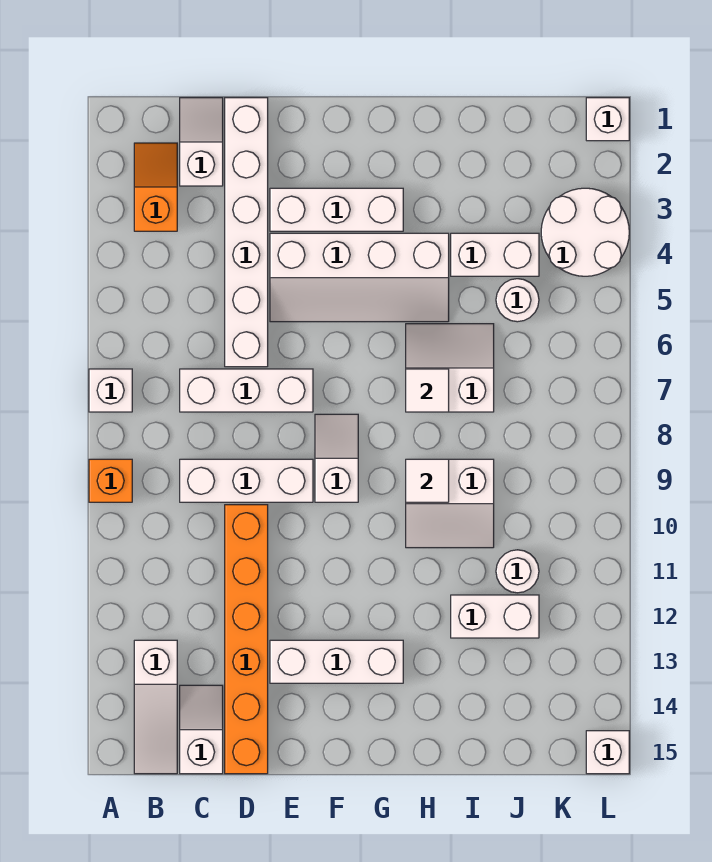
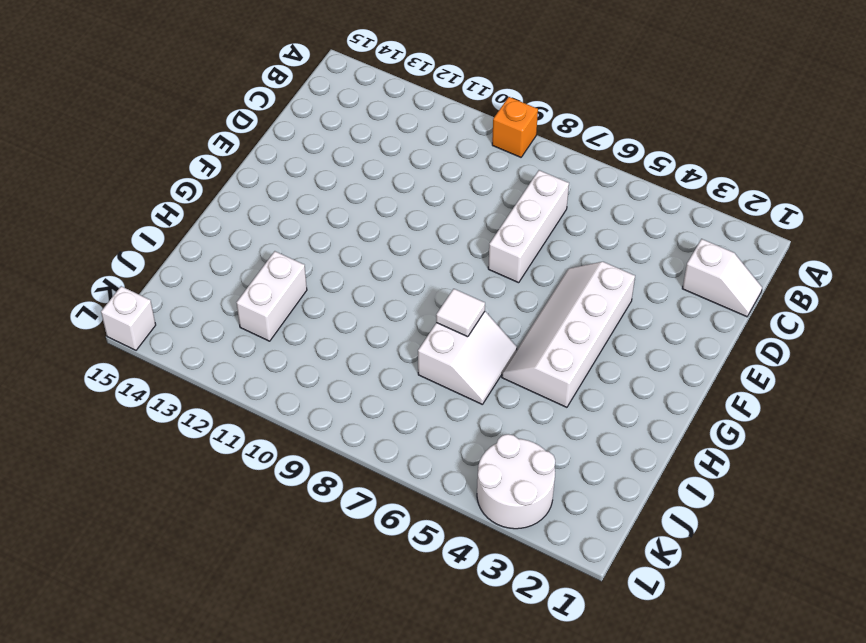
none -> white brick A7 level 1
none -> orange slope B2:B3 level 1 top 3
none -> white slope B13:B15 level 1 top 13

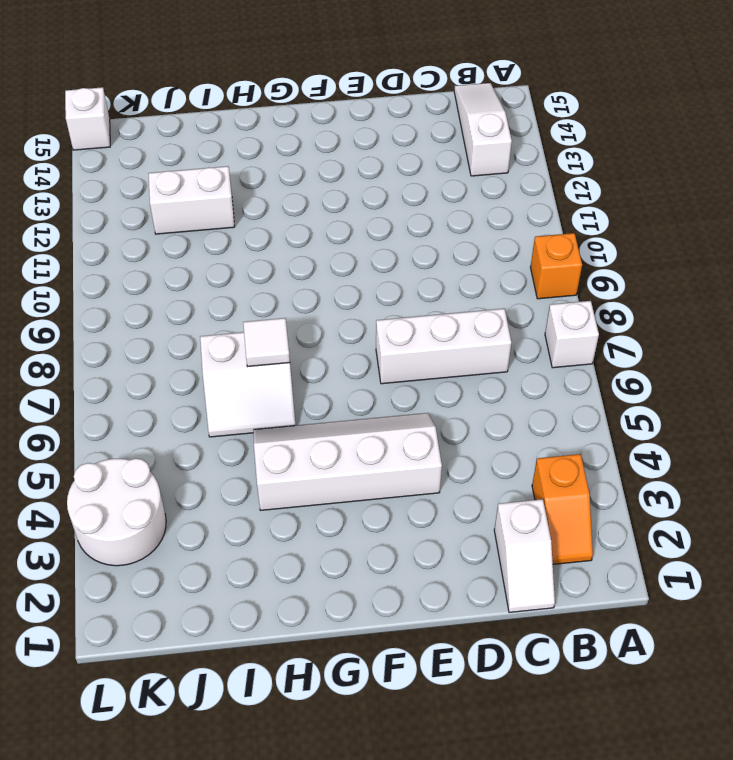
none -> white brick C9:E9 level 1
none -> white slope C14:C15 level 1 top 15
none -> white brick D1:D6 level 1

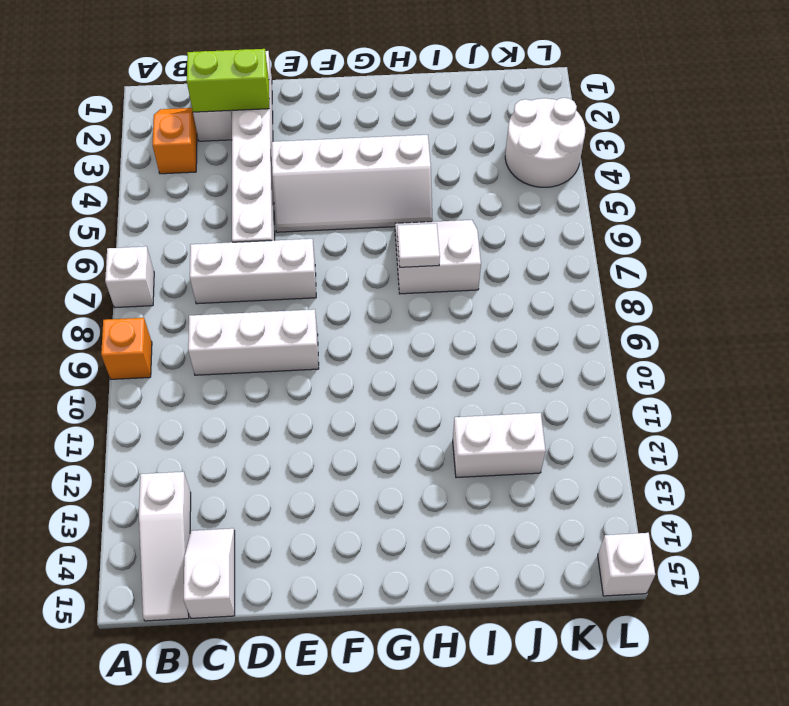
lime brick C2:D2 level 2 -> none
none -> orange brick D10:D15 level 1
none -> white brick E3:G3 level 1
none -> white brick E13:G13 level 1

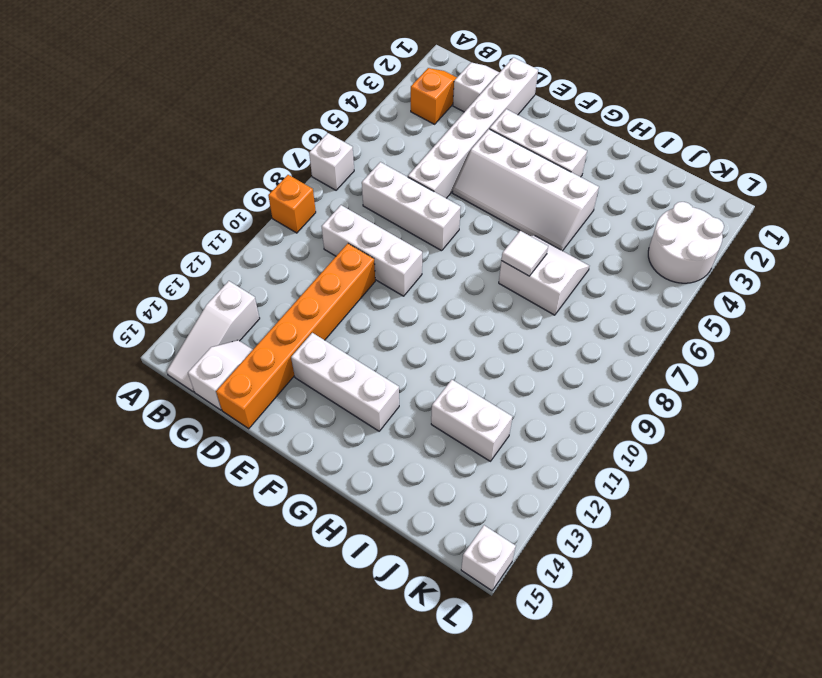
none -> white slope F8:F9 level 1 top 9
none -> white slope H9:I10 level 1 top 9
none -> white brick I4:J4 level 1

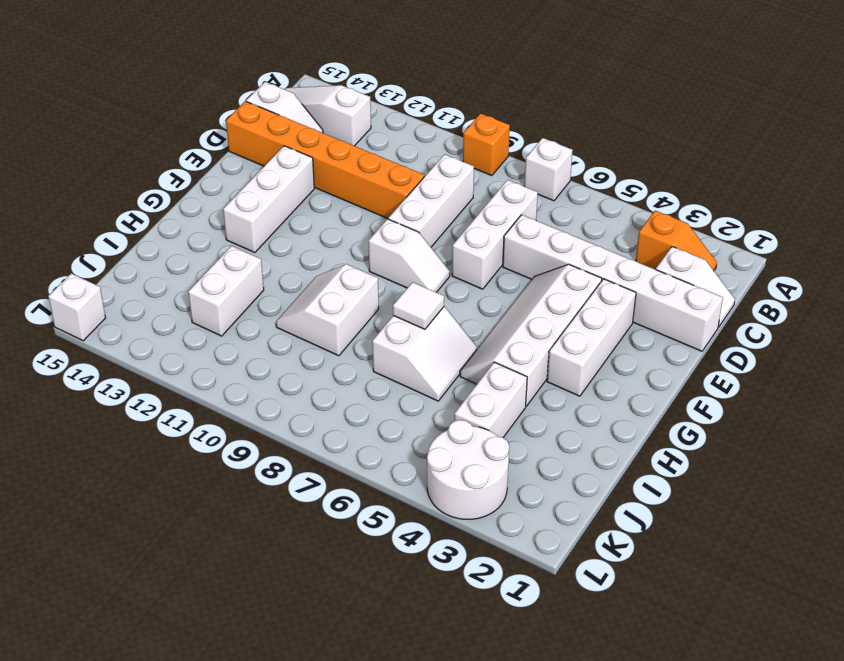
none -> white round brick J5 level 1
none -> white round brick J11 level 1
none -> white brick L1 level 1

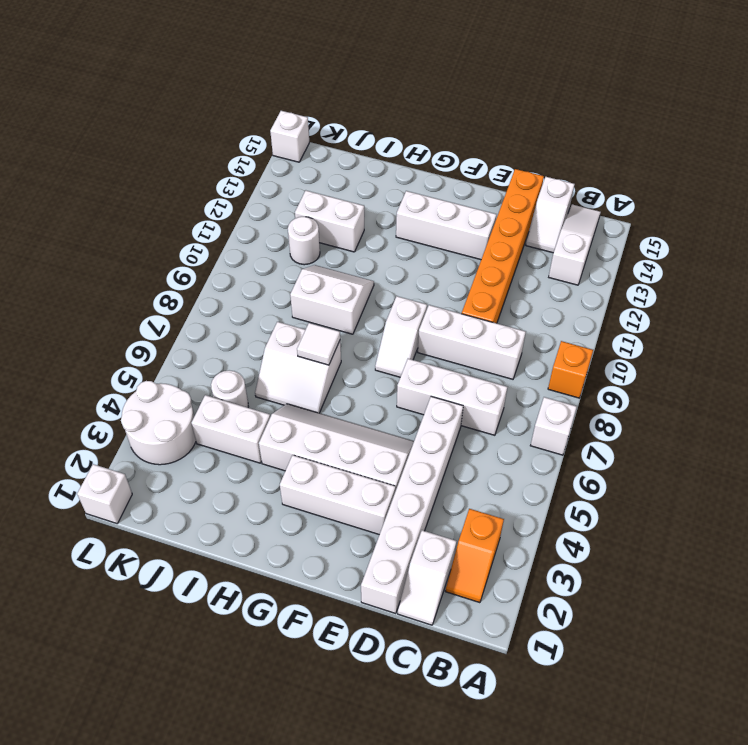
none -> white tile H9 level 2

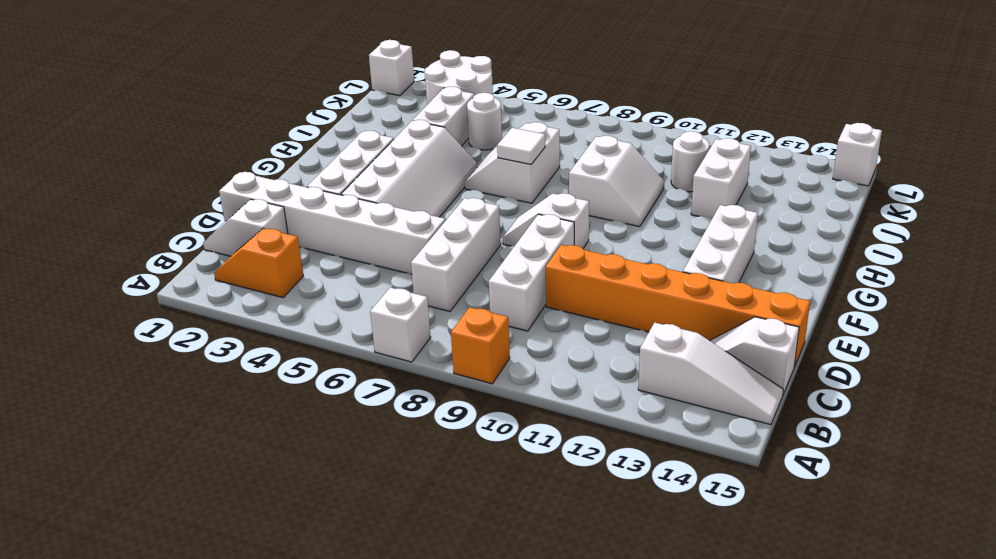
none -> white tile H9 level 2

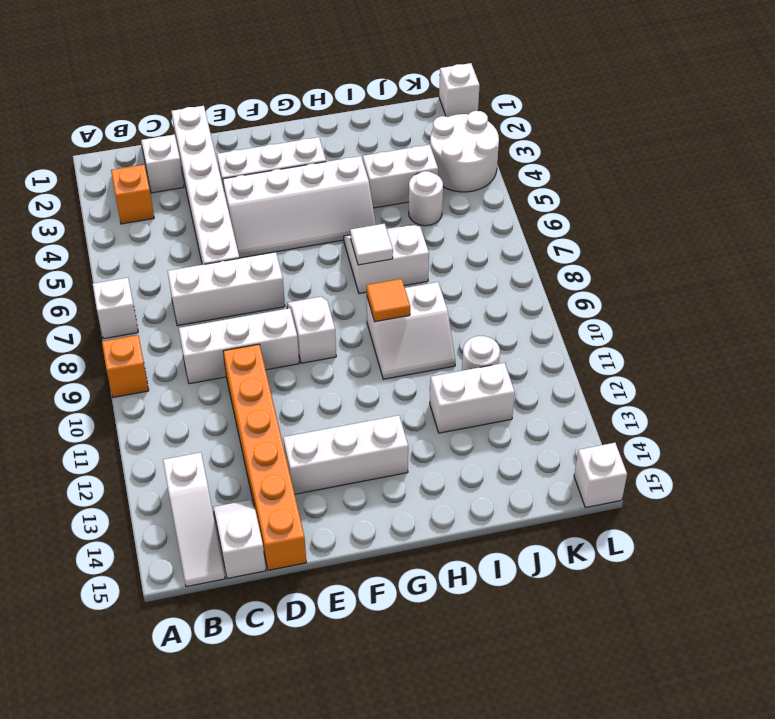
orange tile H9 level 2 -> white tile H9 level 2

